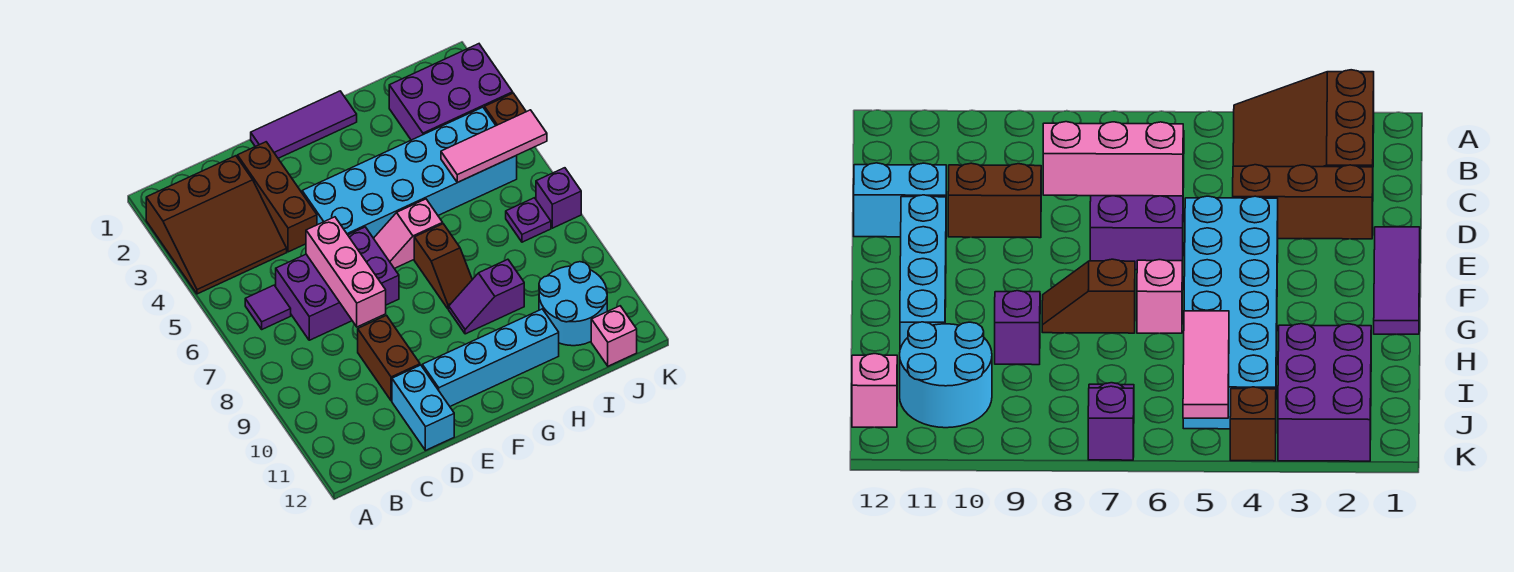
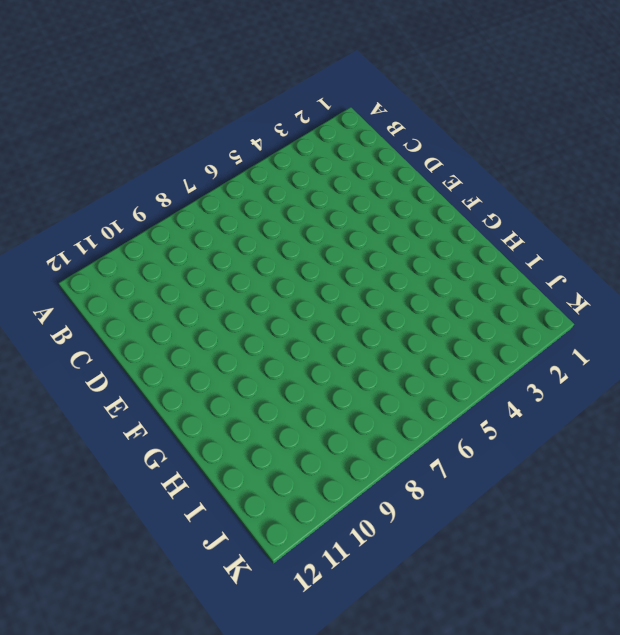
none -> brown slope A2:C4 level 1 top 2
none -> purple tile B6 level 1
none -> purple brick C6:E7 level 1

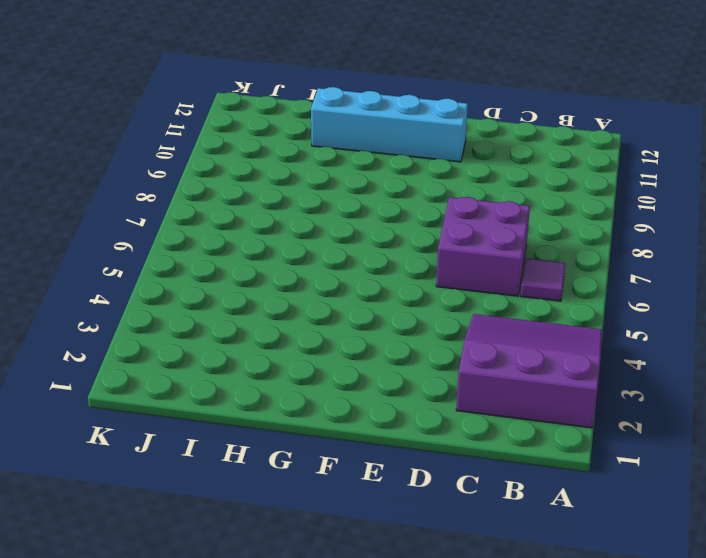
purple slope A2:C4 level 1 top 2 -> brown slope A2:C4 level 1 top 2
purple brick C6:D7 level 1 -> purple brick C6:E7 level 1
none -> brown brick D2:D4 level 1
none -> brown brick D9:D10 level 1
none -> cyan brick D11:D12 level 1

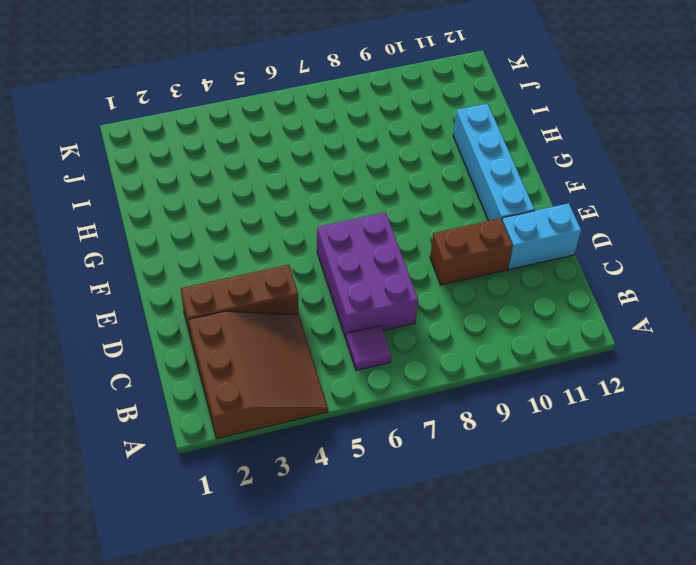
none -> purple tile E1:G1 level 1
none -> cyan brick E4:J5 level 1
none -> pink slope F6:G6 level 1 top G

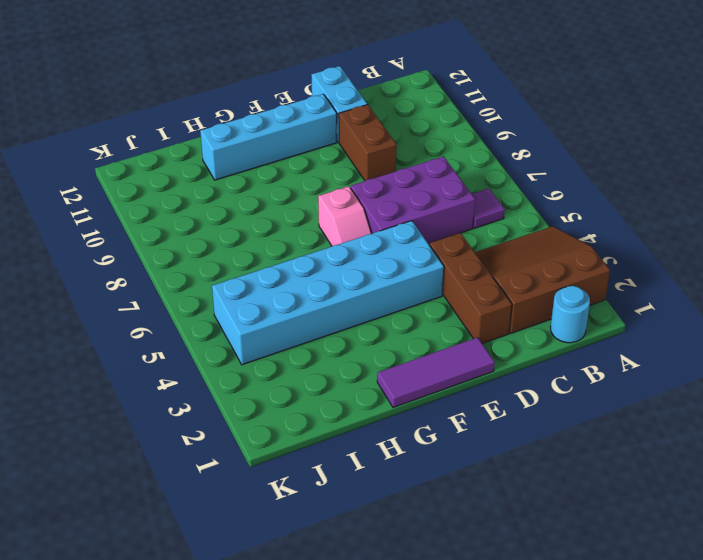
cyan round brick B1 level 1 -> none
pink slope F6:F7 level 1 top 7 -> pink slope F6:G6 level 1 top G
none -> brown slope G7:G8 level 1 top 7
none -> purple slope G9:H9 level 1 top H
none -> purple brick I2:K3 level 1

